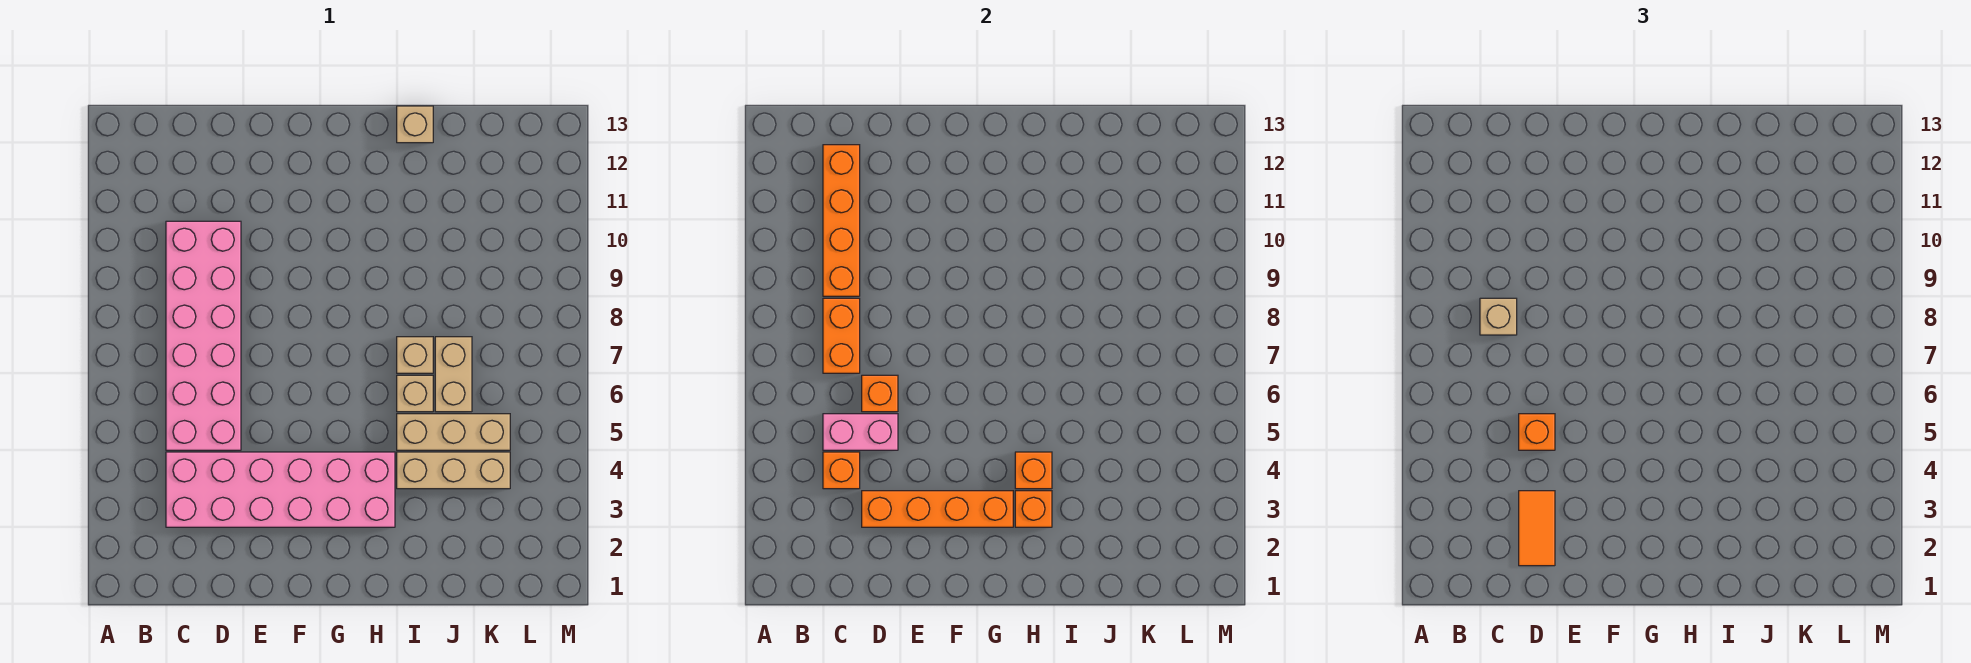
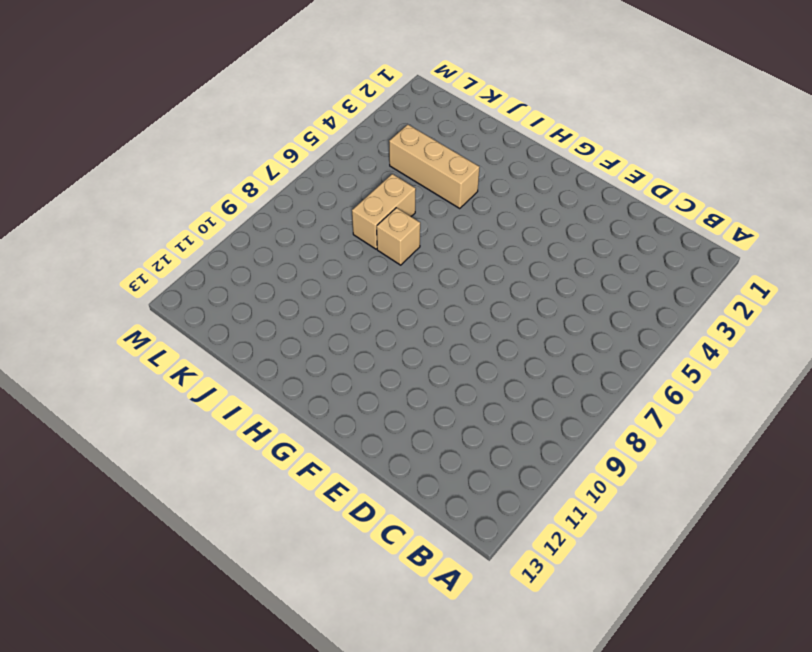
none -> pink brick C3:H4 level 1
none -> pink brick C5:D10 level 1
none -> tan brick I5:K5 level 1

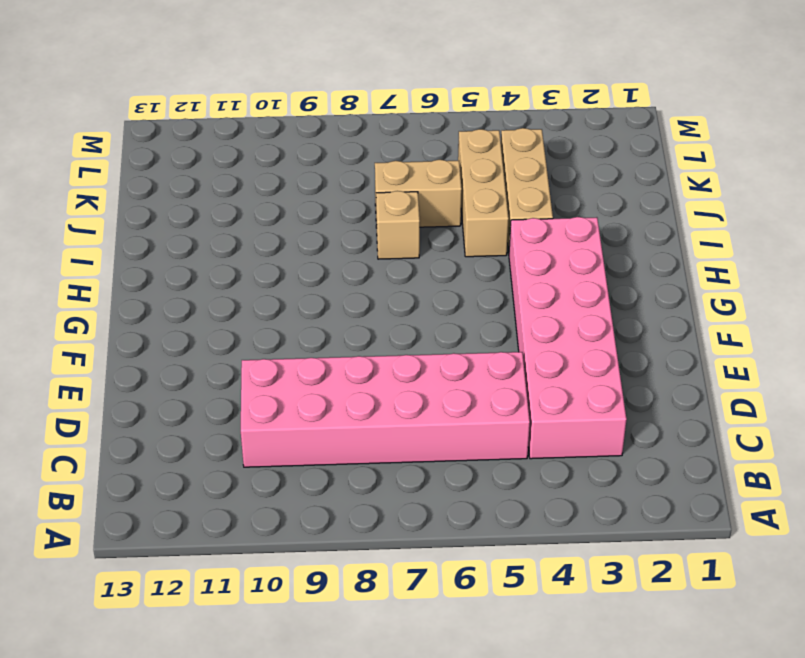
none -> tan brick I6 level 1
none -> tan brick I13 level 1
none -> orange brick C4 level 2

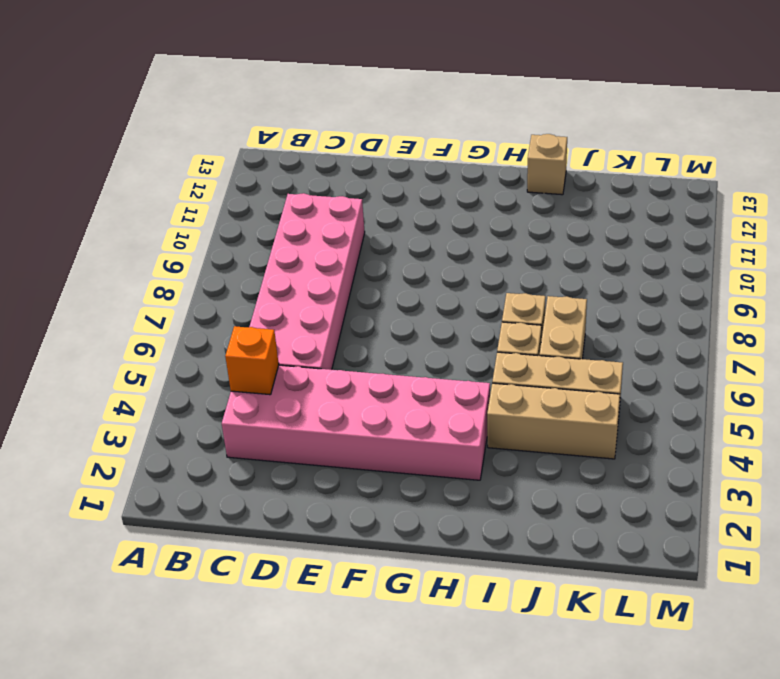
none -> pink brick C5:D5 level 2
none -> orange brick C7:C8 level 2
none -> orange brick C9:C12 level 2

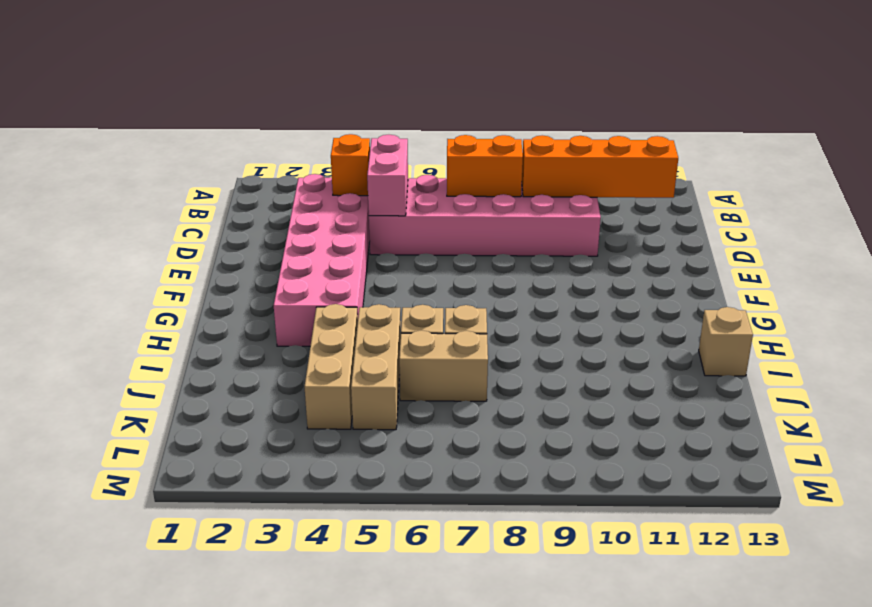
none -> orange brick D3:G3 level 2
none -> orange brick D6 level 2
none -> orange brick H3 level 2

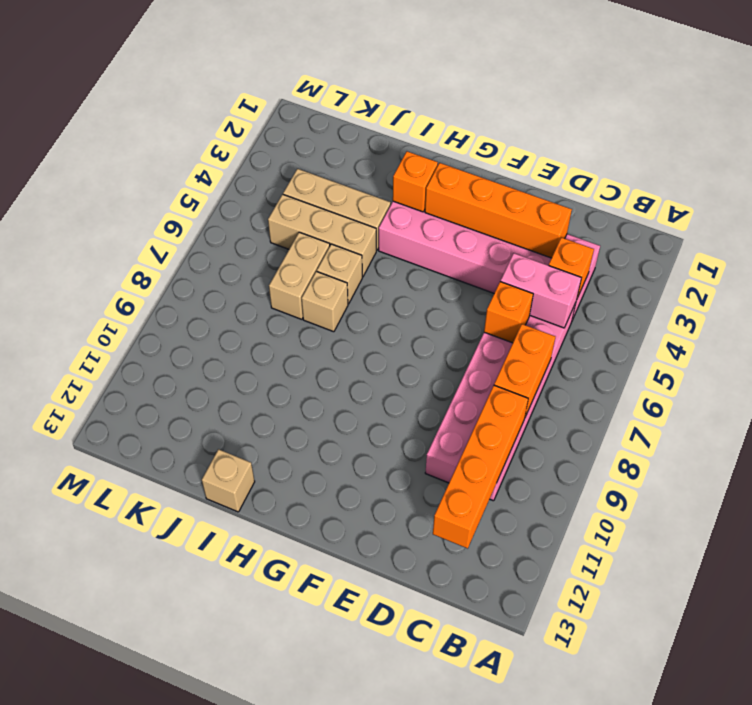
none -> orange brick H4 level 2
none -> tan brick C8 level 3
none -> orange tile D2:D3 level 3

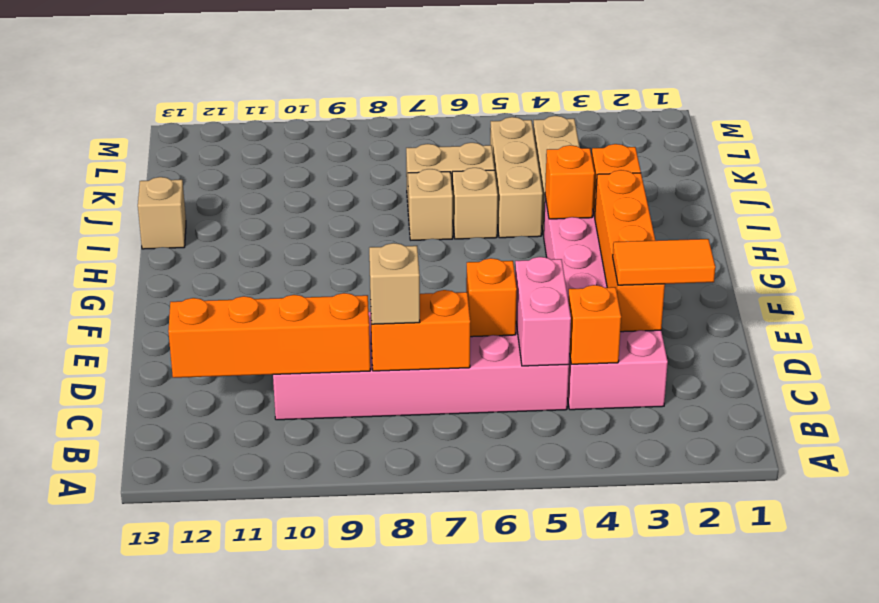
none -> orange brick D5 level 3

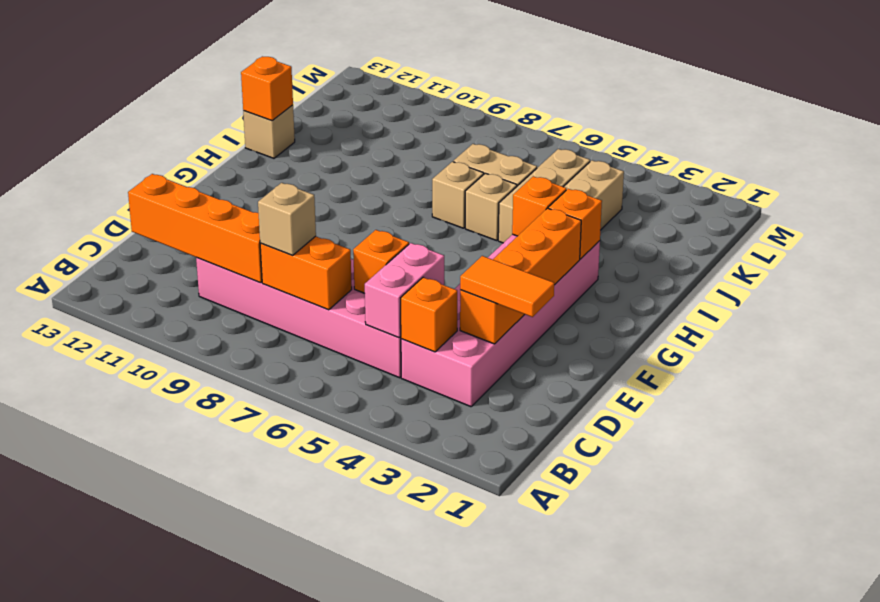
orange brick I13 level 2 -> orange brick D5 level 3

